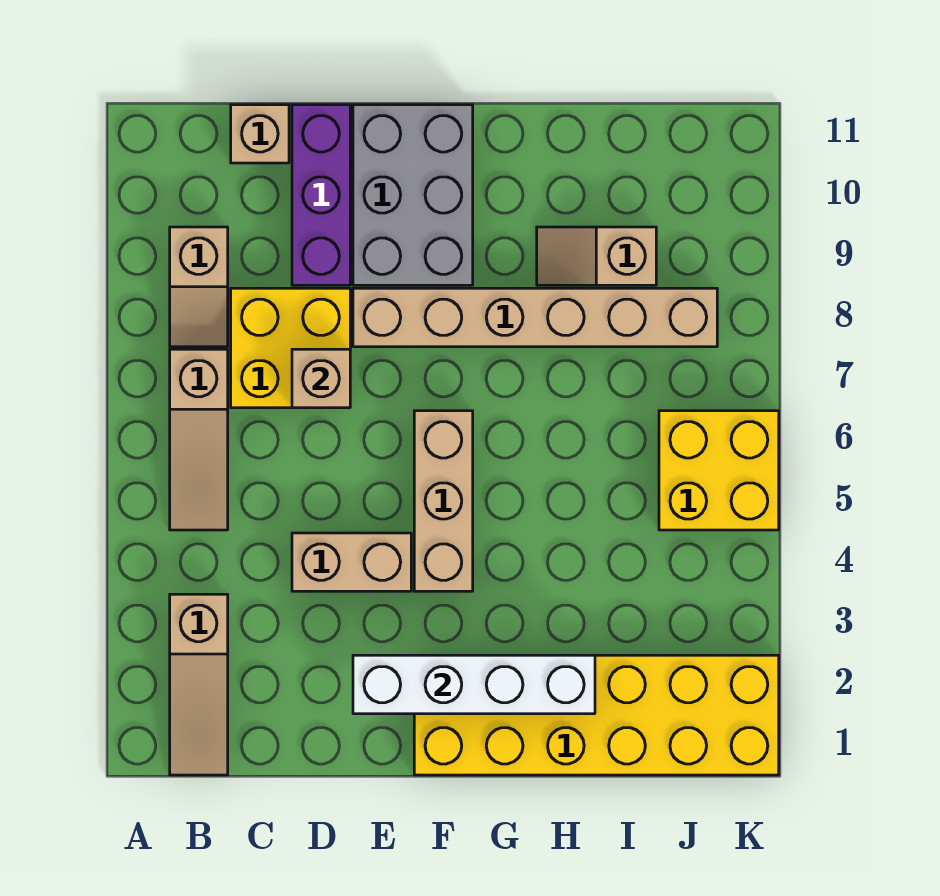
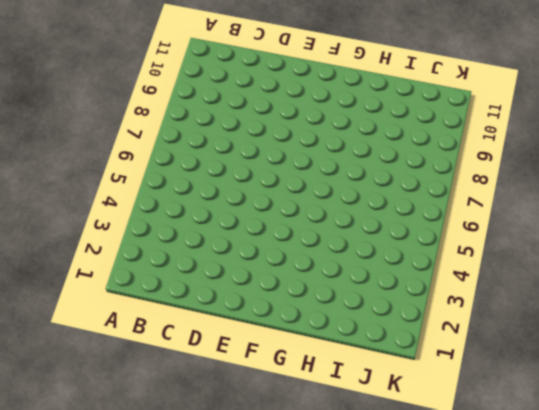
none -> tan slope B1:B3 level 1 top 3
none -> tan slope B5:B7 level 1 top 7
none -> tan slope B8:B9 level 1 top 9

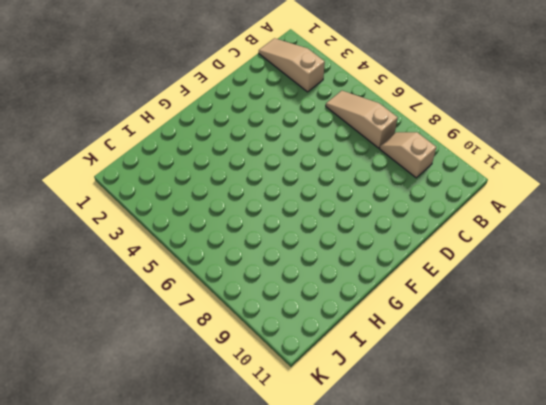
none -> yellow brick C7:D8 level 1
none -> tan brick C11 level 1
none -> tan brick D4:E4 level 1

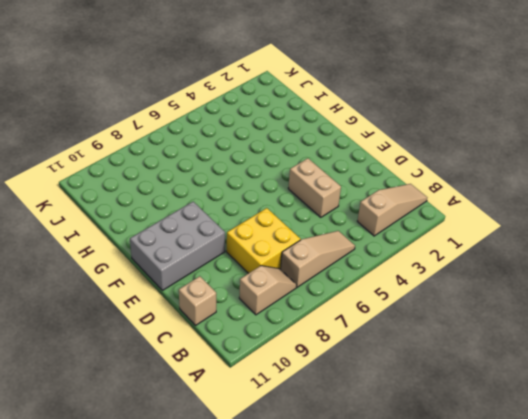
none -> purple brick D9:D11 level 1
none -> tan brick E8:J8 level 1
none -> yellow brick F1:K2 level 1

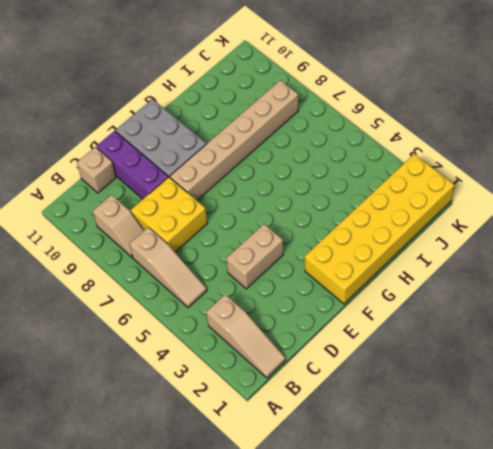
none -> tan brick F4:F6 level 1
none -> tan slope H9:I9 level 1 top I
none -> yellow brick J5:K6 level 1

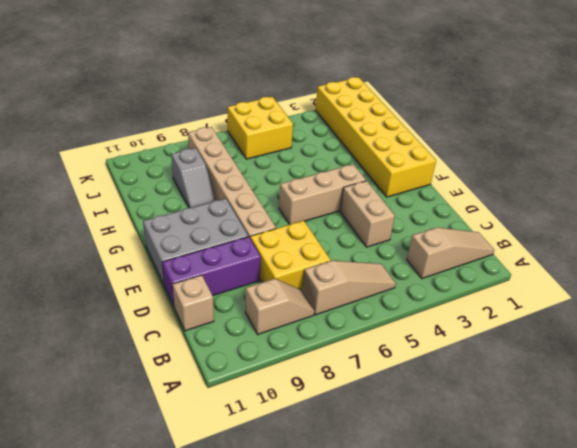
grey slope H9:I9 level 1 top I -> tan slope H9:I9 level 1 top I
none -> tan brick D7 level 2
none -> white brick E2:H2 level 2

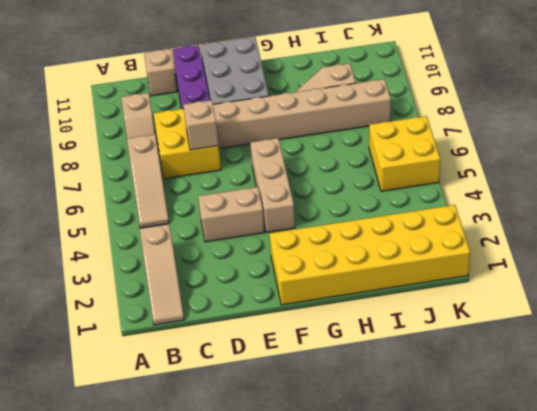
none -> white brick E2:H2 level 2

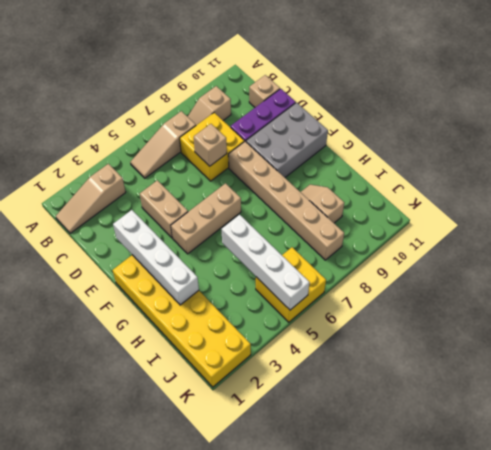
white brick H5:K5 level 2 -> none

